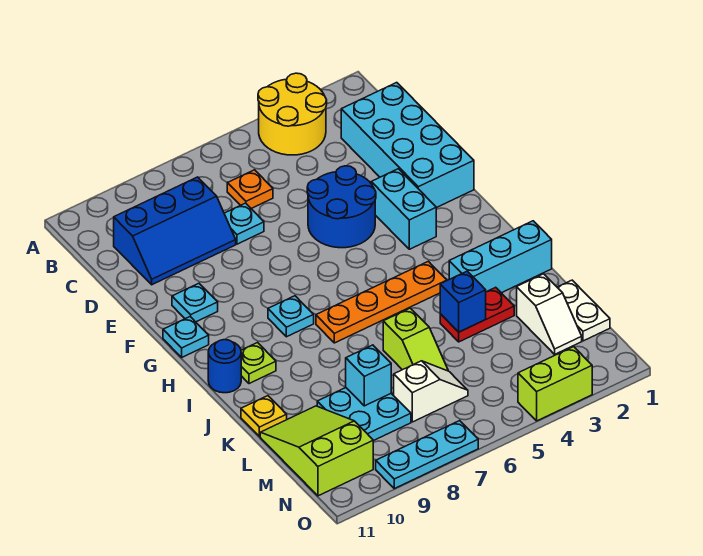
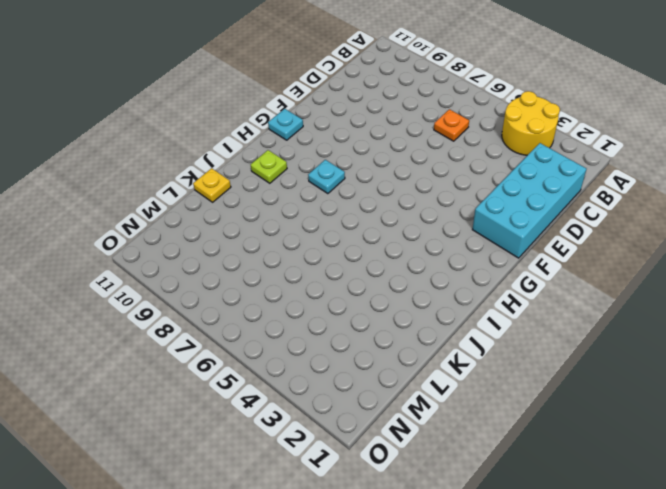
none -> blue slope C8:D10 level 1 top C
none -> cyan plate D7 level 1
none -> blue round brick E4:F5 level 1

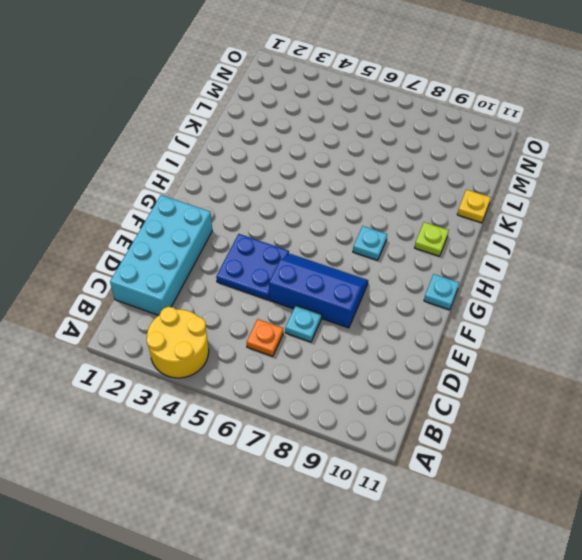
blue plate E4:F5 level 1 -> blue round brick E4:F5 level 1
blue slope E6:F8 level 1 top E -> blue slope C8:D10 level 1 top C
none -> cyan brick F3:G3 level 1
none -> cyan plate F10 level 1
none -> orange plate I4:I7 level 1

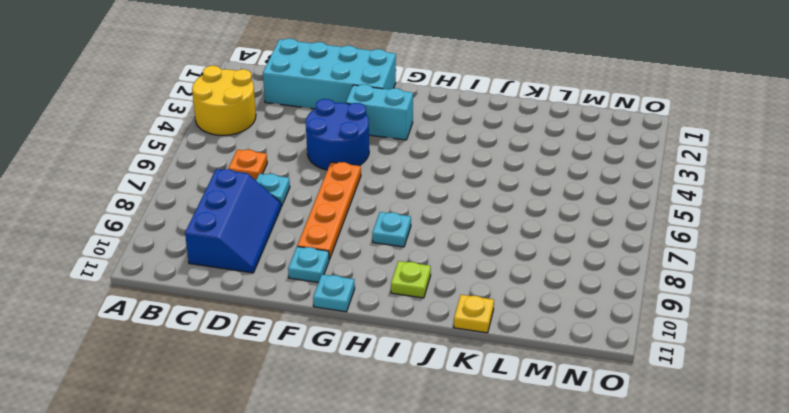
orange plate F6:F9 level 1 -> orange plate I4:I7 level 1
none -> blue round brick I11 level 1
none -> cyan brick J1:J3 level 1
none -> red plate K3:K4 level 1

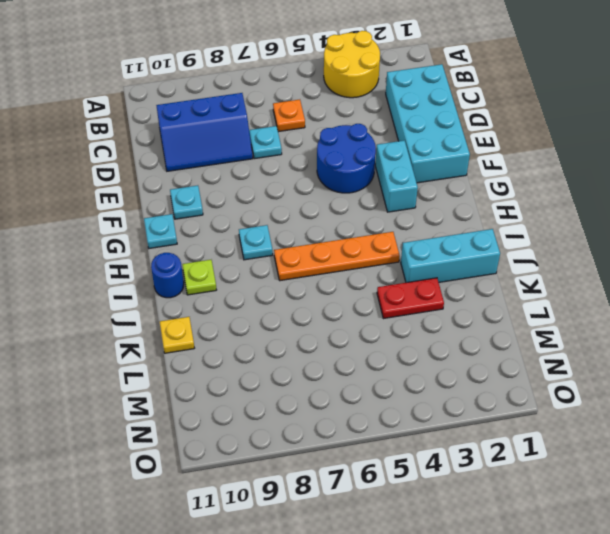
none -> lime slope K6:L6 level 1 top K
none -> white plate L1:M1 level 1
none -> white slope L2:M2 level 1 top L

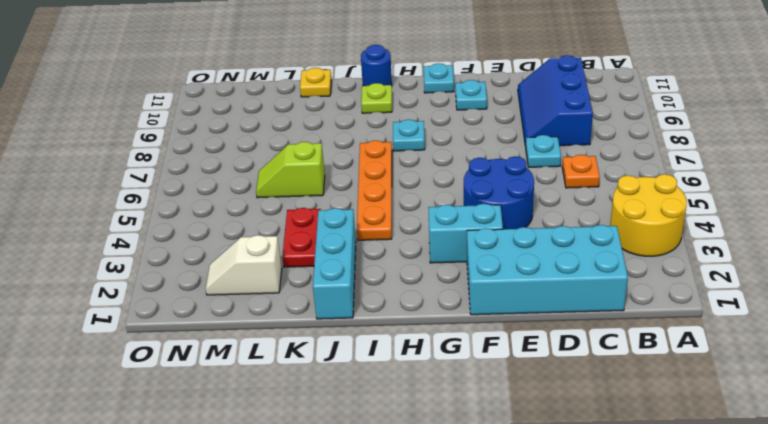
none -> white plate L1:M1 level 1
none -> cyan plate L8:M9 level 1
none -> lime slope L10:N11 level 1 top N

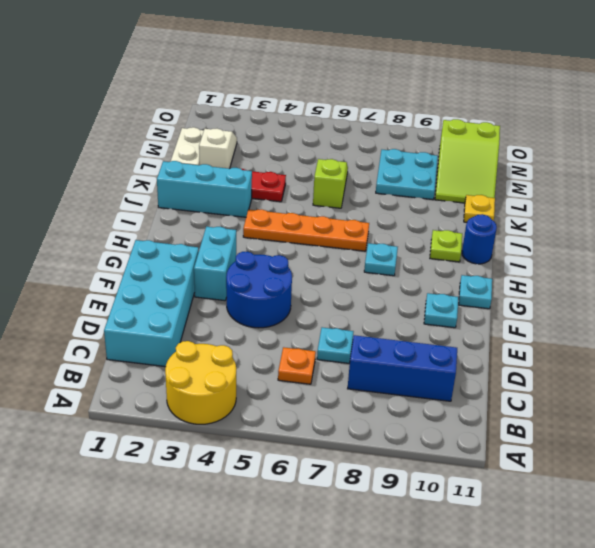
none -> white slope M6:M7 level 1 top 7
none -> lime brick O3:O4 level 1
none -> cyan plate O7:O9 level 1

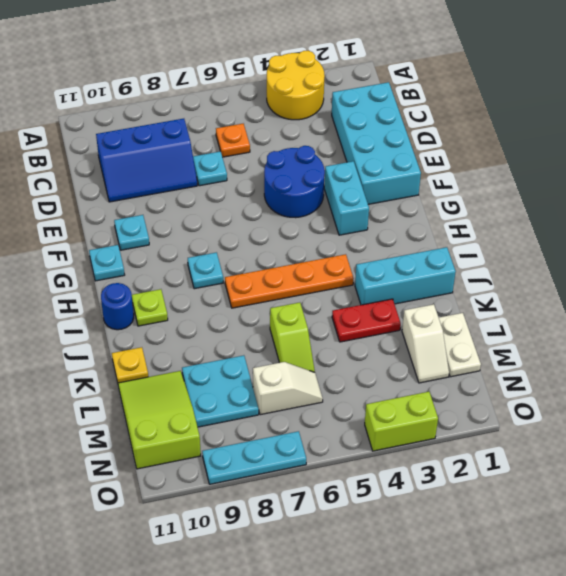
none -> blue brick K4 level 2
none -> cyan brick L8 level 2

